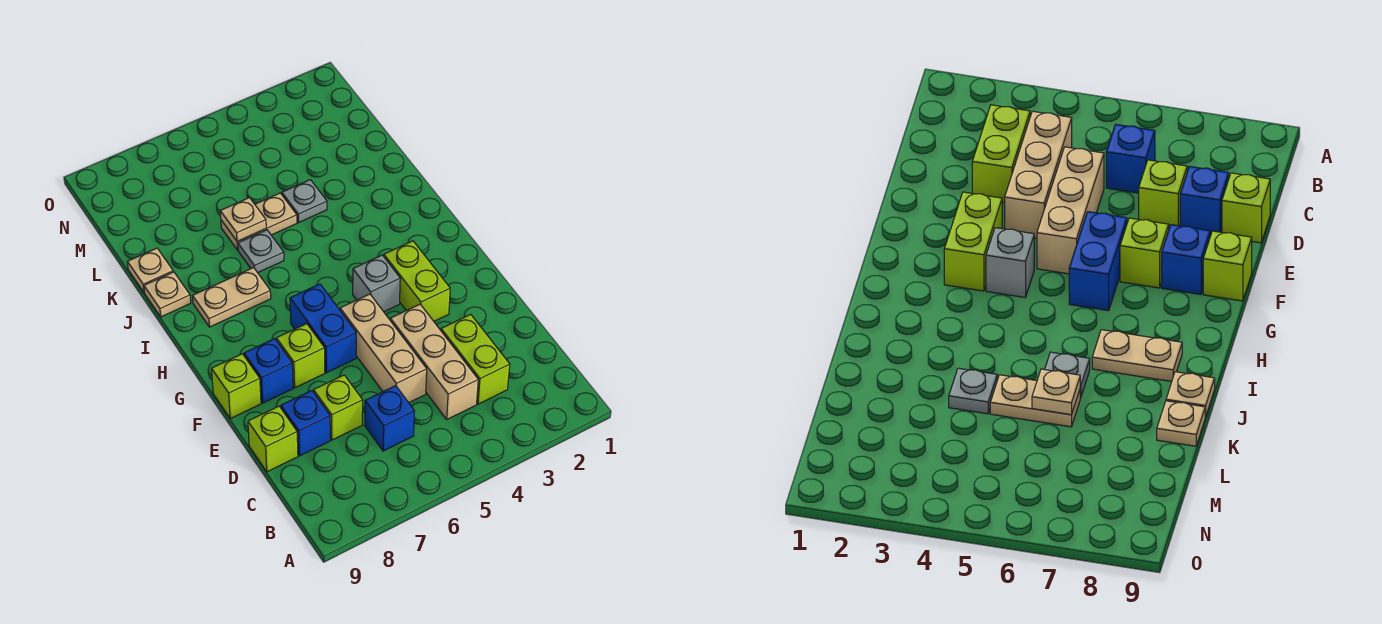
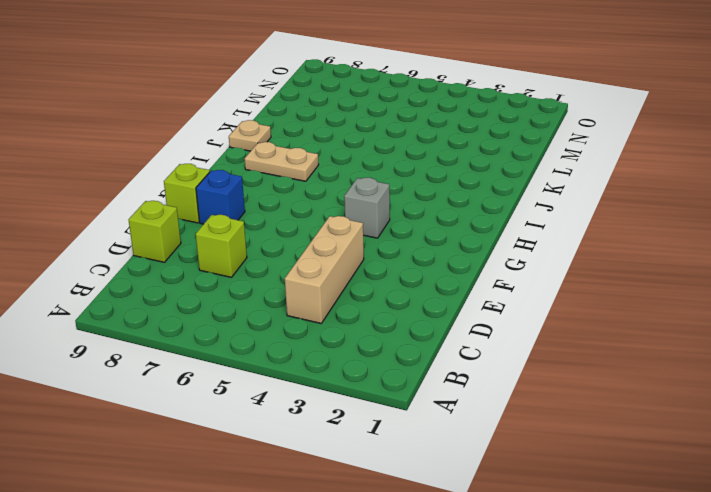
none -> lime brick C3:D3 level 1
none -> blue brick C6 level 1
none -> tan brick D5:F5 level 1

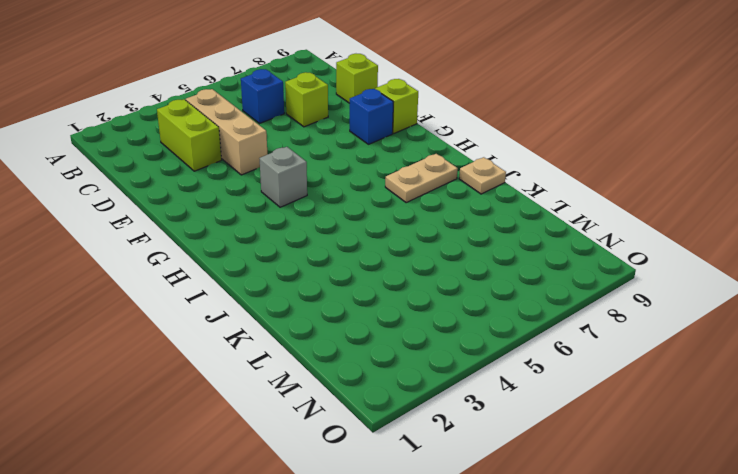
none -> tan brick D5:F5 level 1
none -> blue brick D8 level 1
none -> lime brick F3:G3 level 1

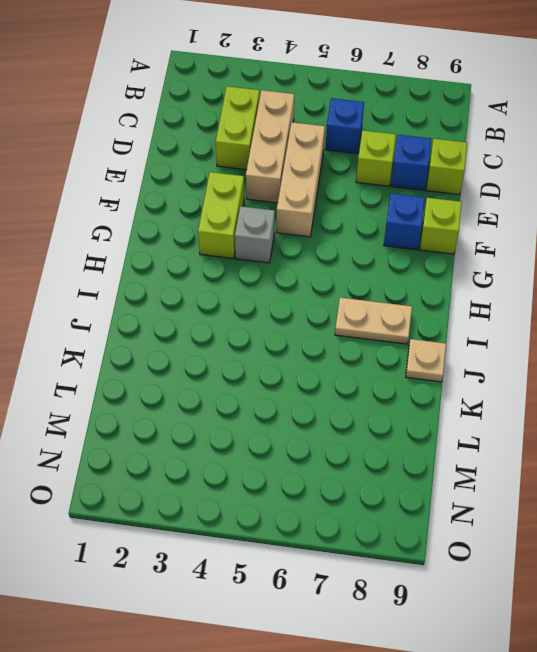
none -> blue brick F6:G6 level 1
none -> lime brick F7 level 1
none -> grey plate J6 level 1

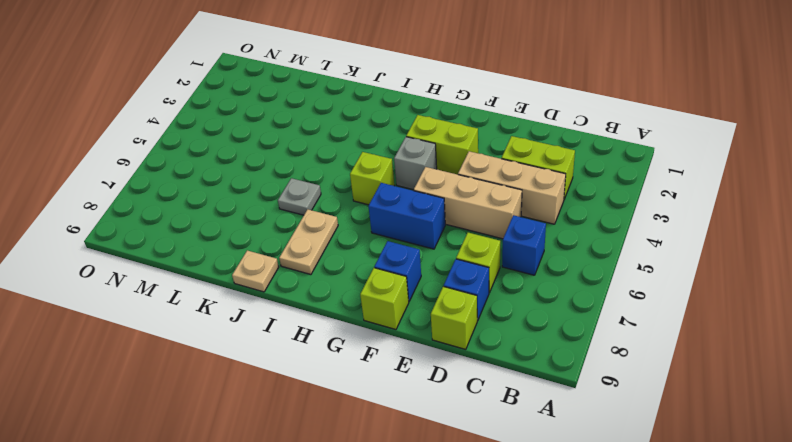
lime brick H5 level 1 -> lime brick F7 level 1
none -> grey plate K4 level 1
none -> tan plate K5:K6 level 1
none -> tan plate K9 level 1

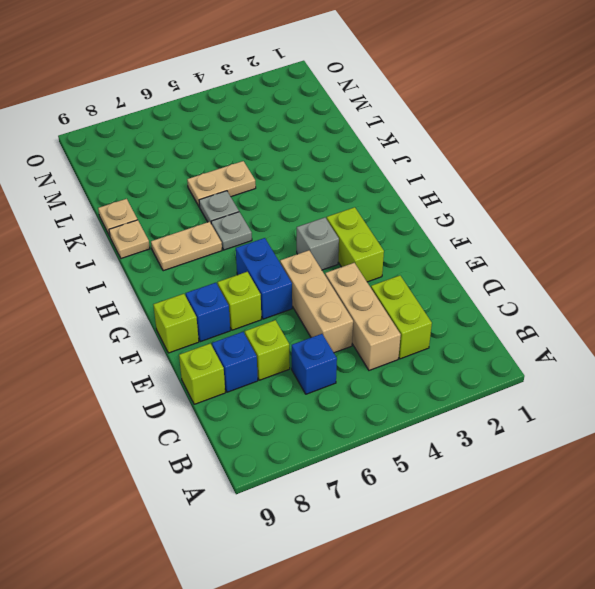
grey plate I6 level 1 -> grey plate K4 level 1
none -> tan plate K6 level 2

